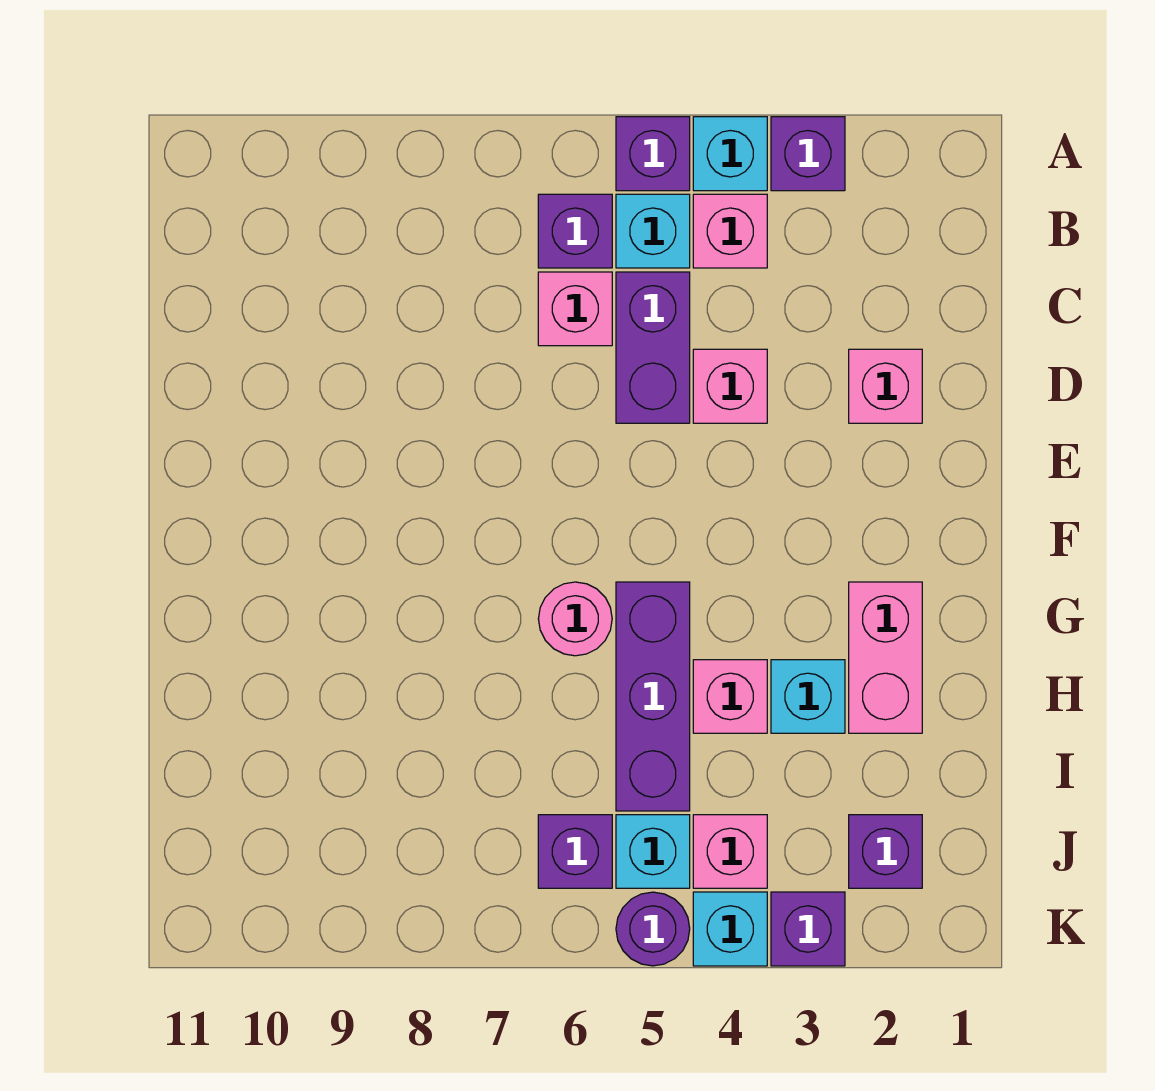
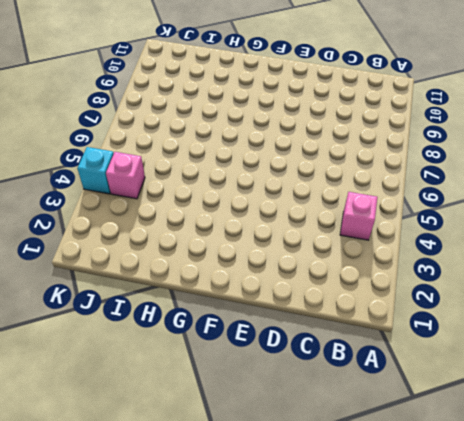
none -> purple brick A3 level 1
none -> cyan brick A4 level 1
none -> purple brick A5 level 1

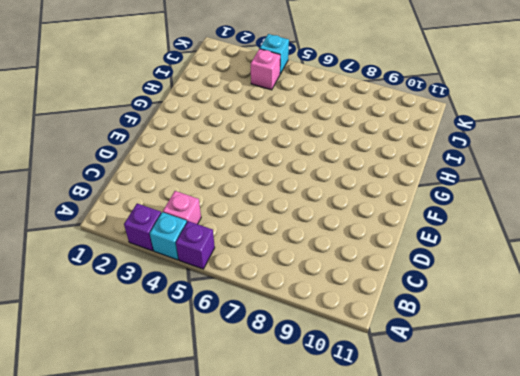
none -> cyan brick B5 level 1
none -> purple brick B6 level 1
none -> purple brick C5:D5 level 1

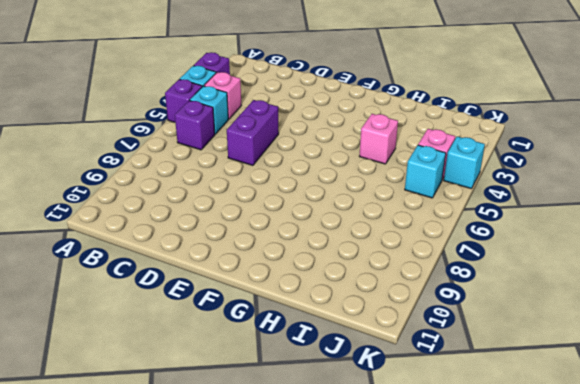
purple brick D5:D6 level 1 -> purple brick C5:D5 level 1
none -> pink brick C6 level 1
none -> pink brick D2 level 1
none -> pink brick D4 level 1

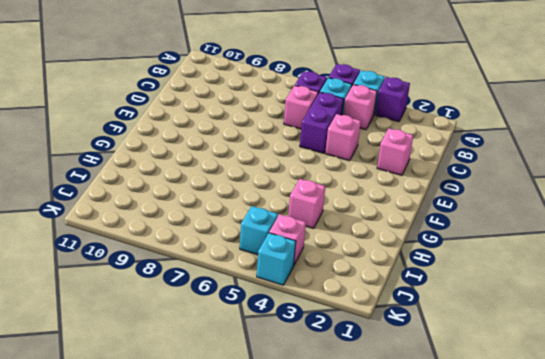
none -> pink brick G2:H2 level 1
none -> purple brick G5:I5 level 1
none -> pink round brick G6 level 1

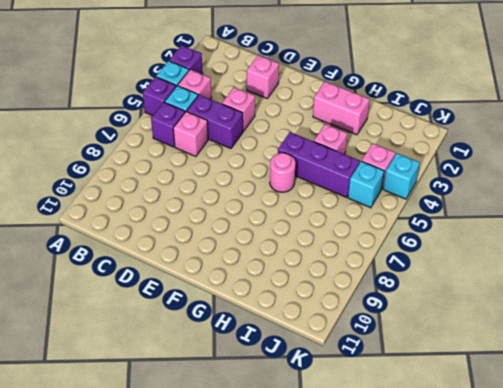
none -> cyan brick H3 level 1
none -> purple brick J2 level 1
none -> purple brick J6 level 1

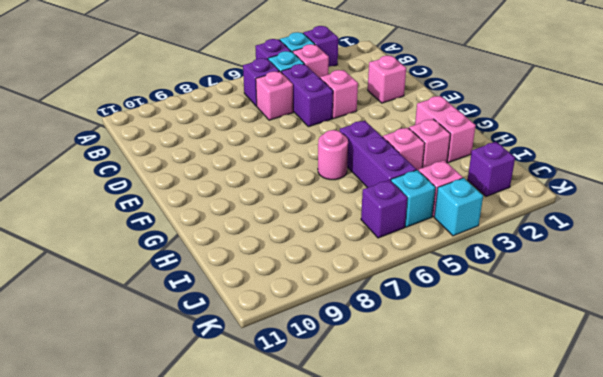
pink brick H3 level 1 -> cyan brick H3 level 1
none -> purple brick K3 level 1
none -> purple round brick K5 level 1

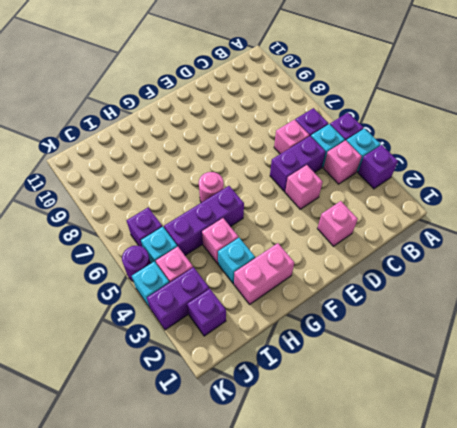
purple brick J3:K3 level 1 -> purple brick K3 level 1

